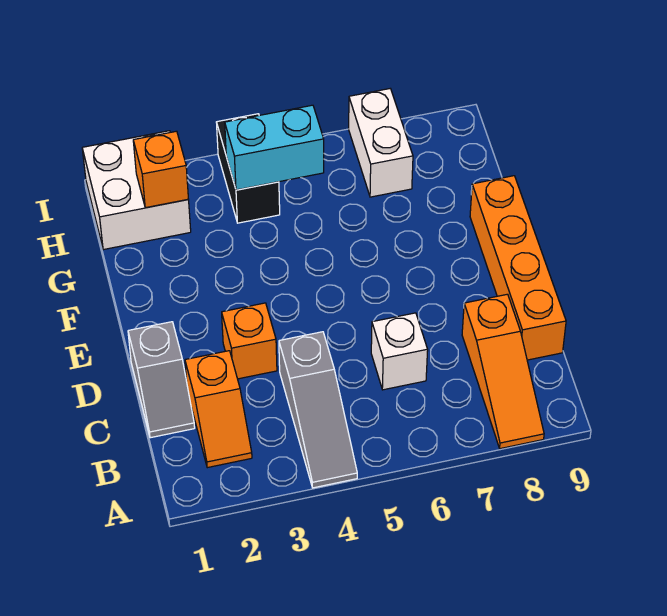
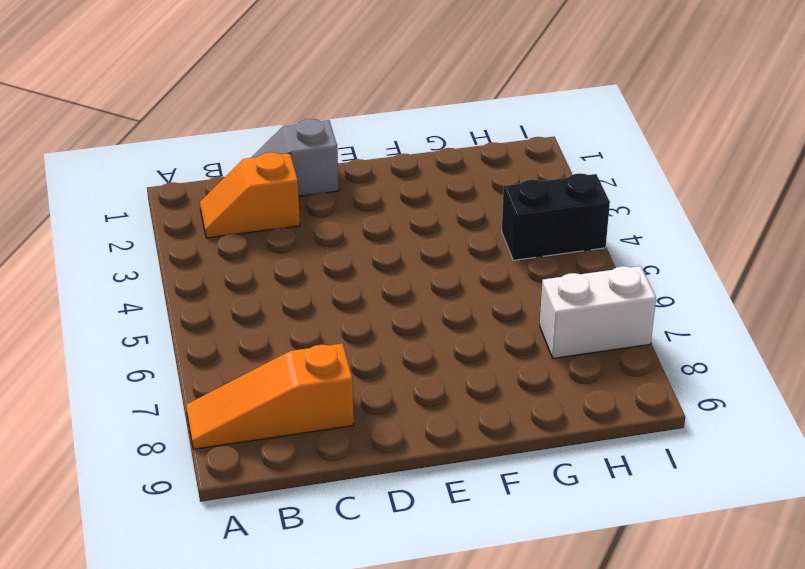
none -> grey slope A4:C4 level 1 top C
none -> white brick C6 level 1
none -> orange brick C9:F9 level 1

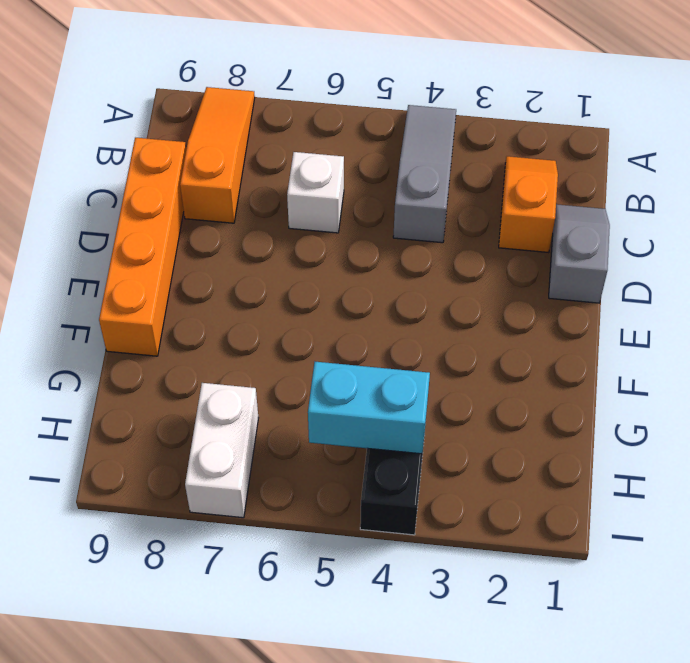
none -> orange brick D3 level 1
none -> white brick H1:I2 level 1
none -> orange brick H2 level 2

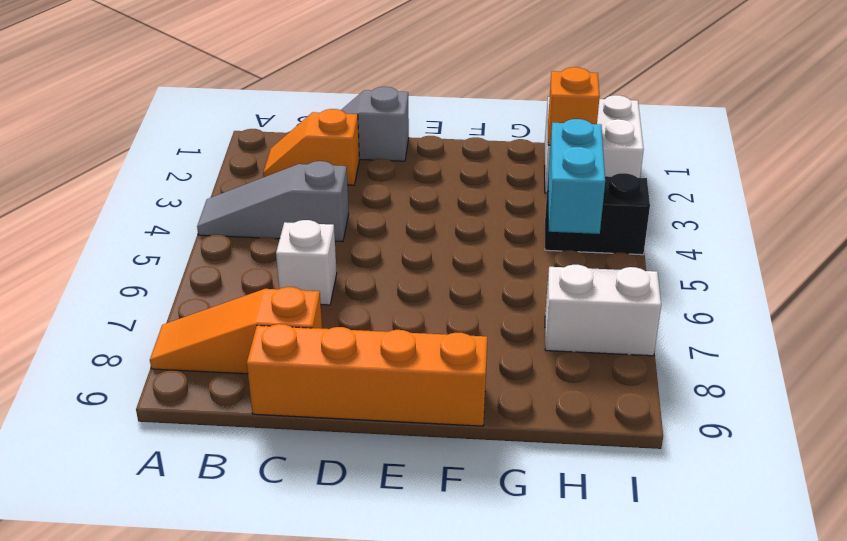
none -> orange brick D3 level 1

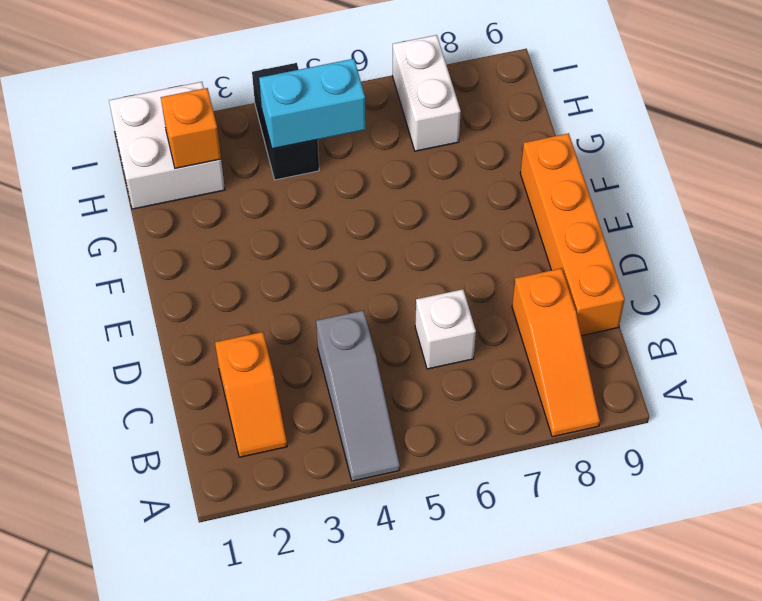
none -> grey slope C1:D1 level 1 top D
none -> orange brick D3 level 1

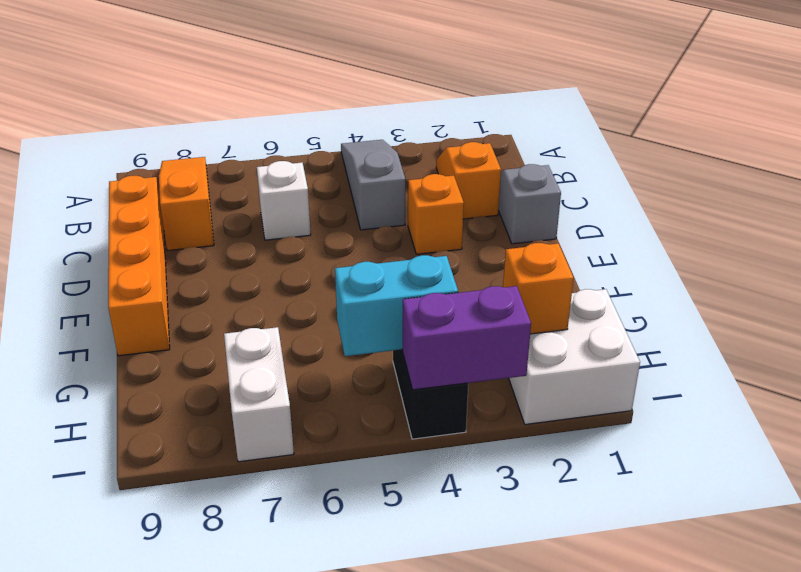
purple brick I3:I4 level 2 -> none

